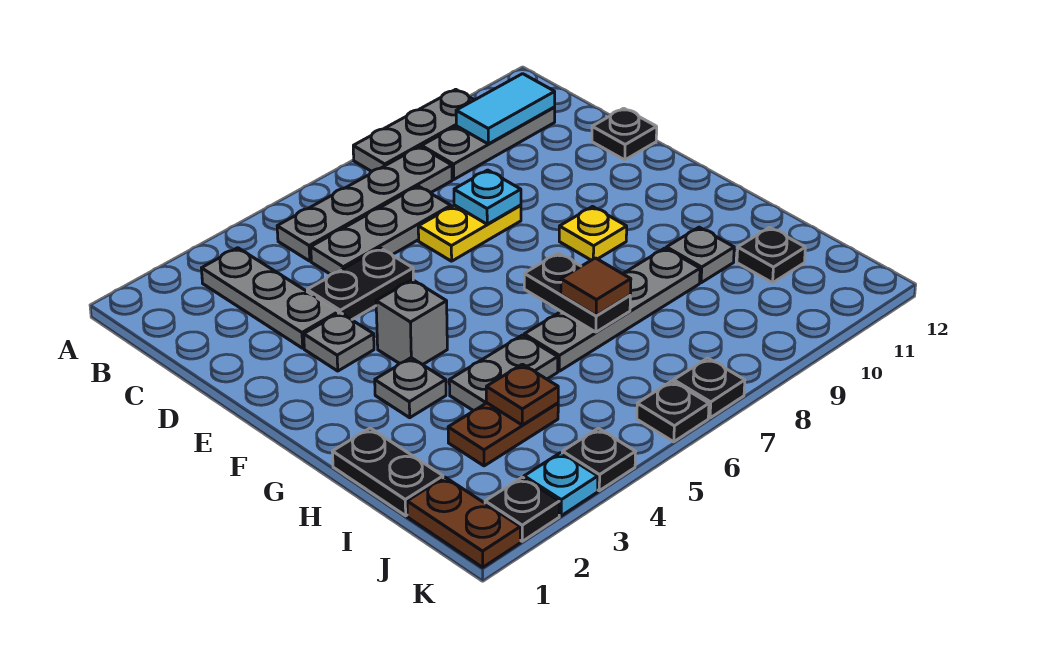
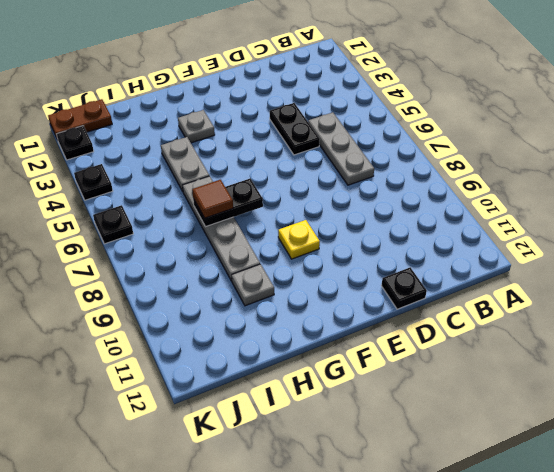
none -> grey plate A8:A10 level 1
none -> grey plate B3:D3 level 1
none -> grey plate B5:B8 level 1

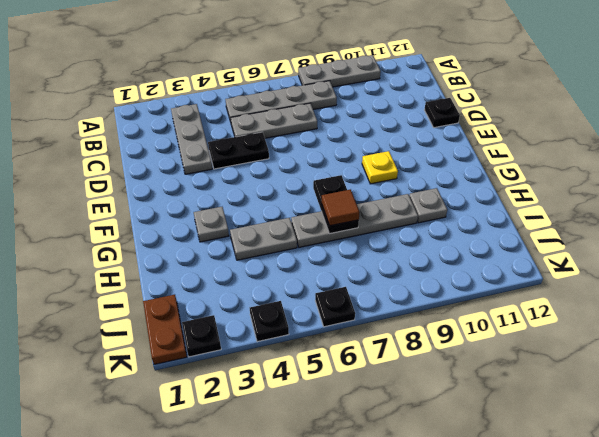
none -> grey plate B9:B11 level 1
none -> yellow plate D7:D8 level 1
none -> grey plate E3 level 1

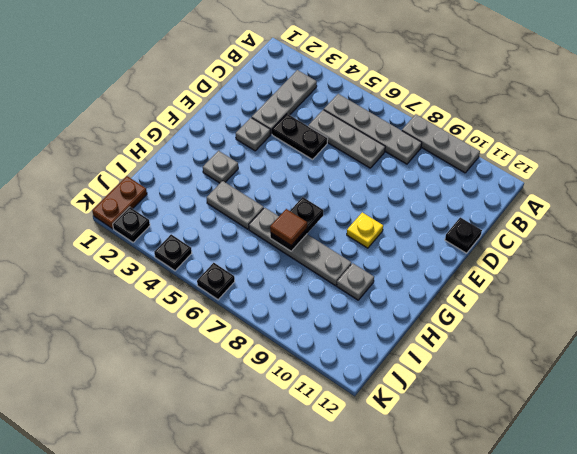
none -> grey plate B9:B11 level 1
none -> yellow plate D7:D8 level 1
none -> grey brick F4 level 1

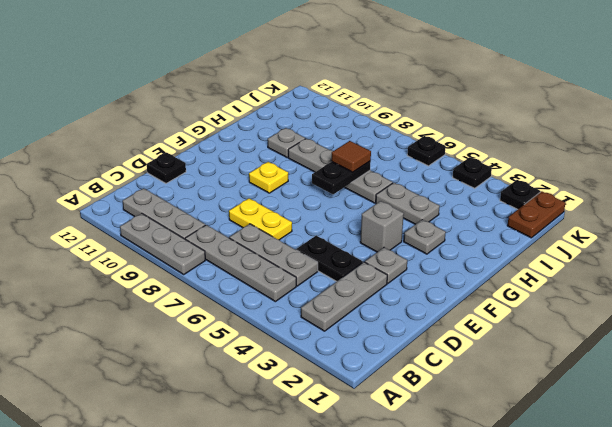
none -> black plate H1:I1 level 1
none -> brown plate I3:I4 level 1
none -> black plate I11 level 1

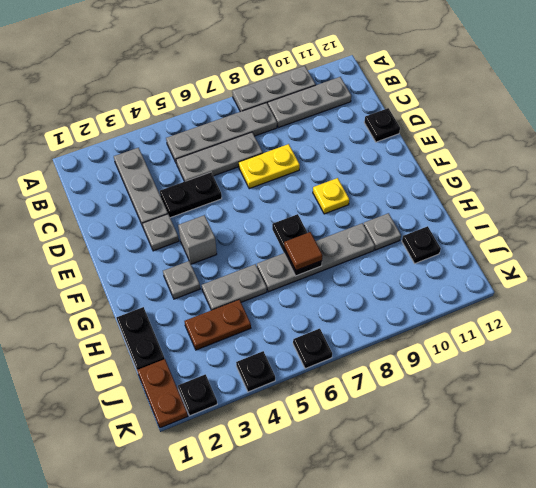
none -> cyan plate K3 level 1
none -> black plate K7 level 1
none -> cyan tile B10:B11 level 2

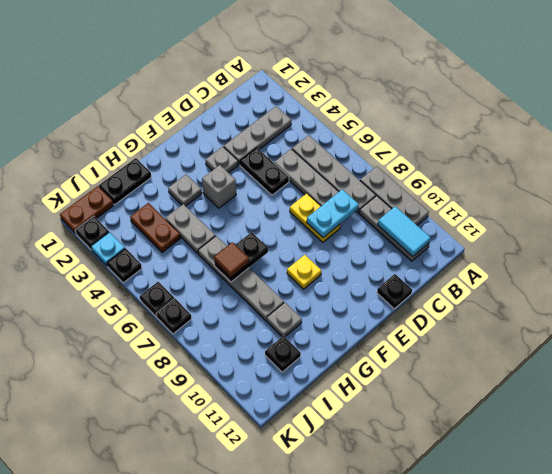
cyan plate C8:D8 level 2 -> cyan plate D8 level 2
none -> brown plate I4 level 2

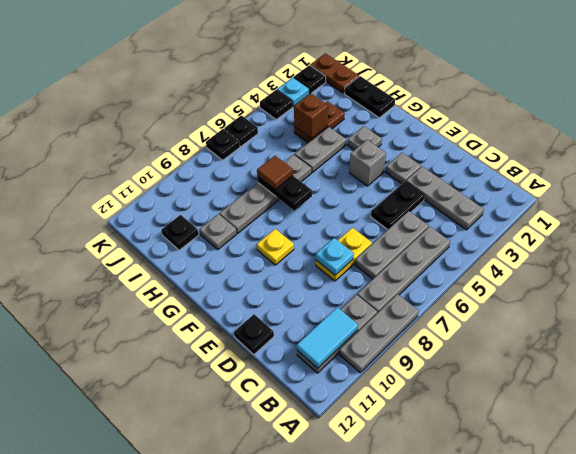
brown brick I4 level 2 -> brown plate I4 level 2

